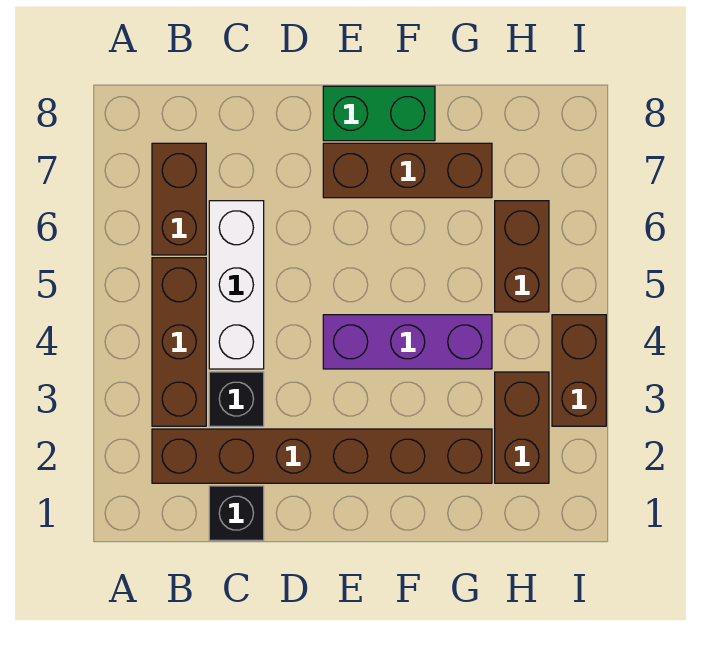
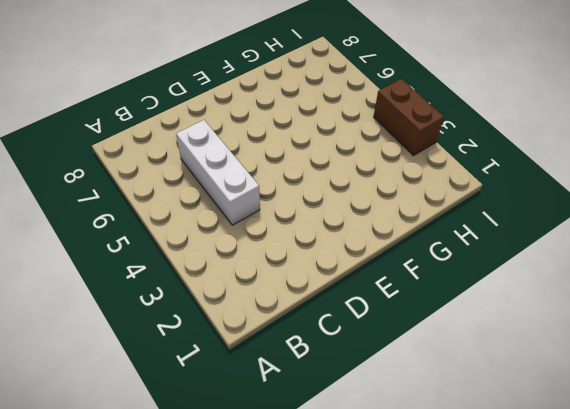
none -> brown brick B2:G2 level 1
none -> brown brick B3:B5 level 1
none -> brown brick B6:B7 level 1

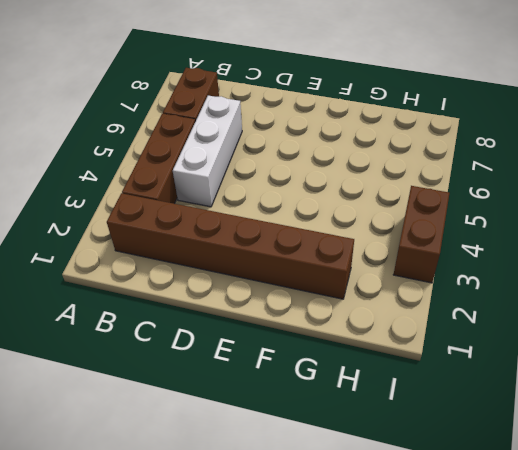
none -> black brick C1 level 1
none -> black brick C3 level 1
none -> purple brick E4:G4 level 1

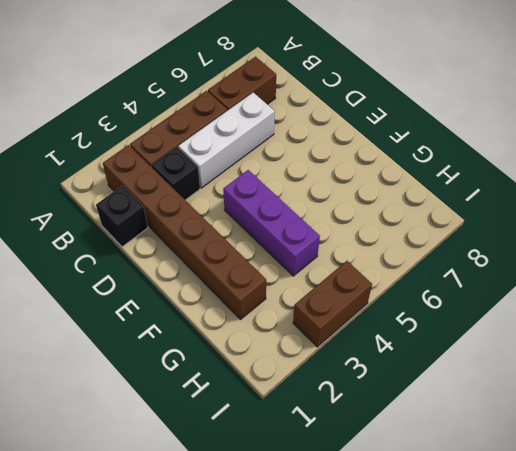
none -> brown brick E7:G7 level 1
none -> green brick E8:F8 level 1
none -> brown brick H2:H3 level 1

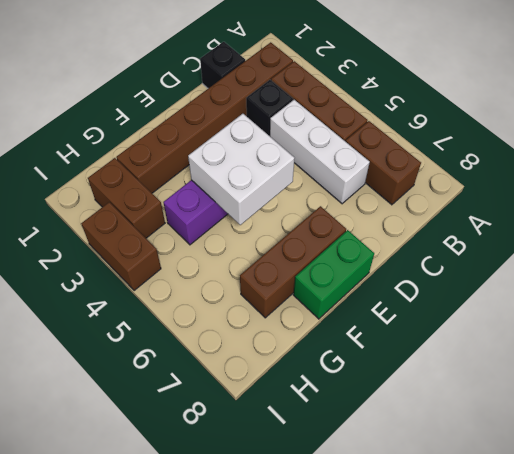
white brick E4:F5 level 2 -> none
none -> brown brick H5:H6 level 1

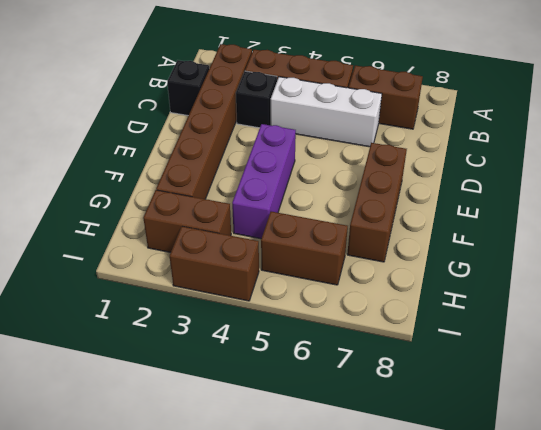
none -> green brick E8:F8 level 1

